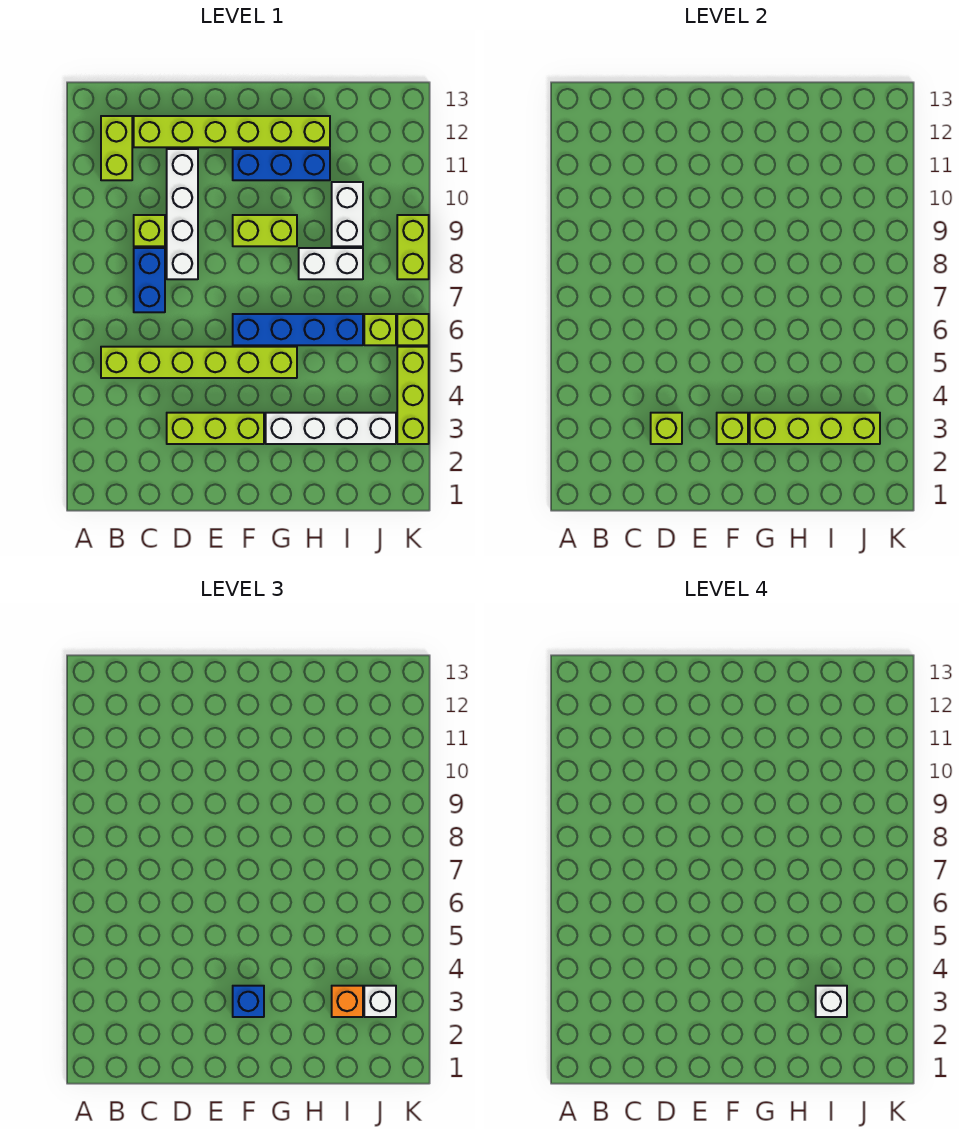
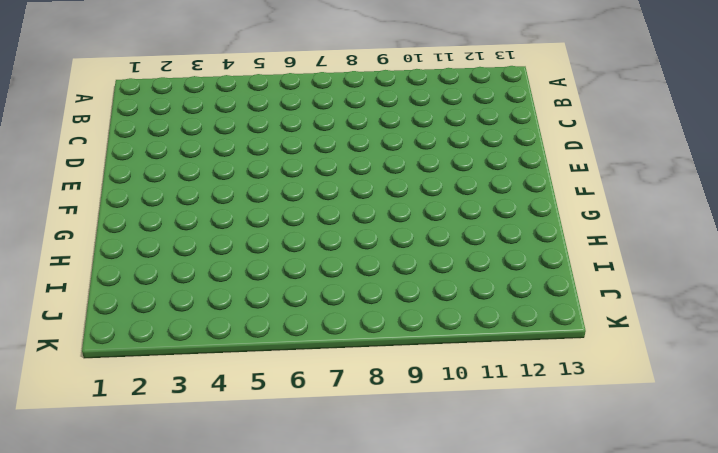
none -> lime brick B5:G5 level 1
none -> lime brick B11:B12 level 1
none -> blue brick C7:C8 level 1

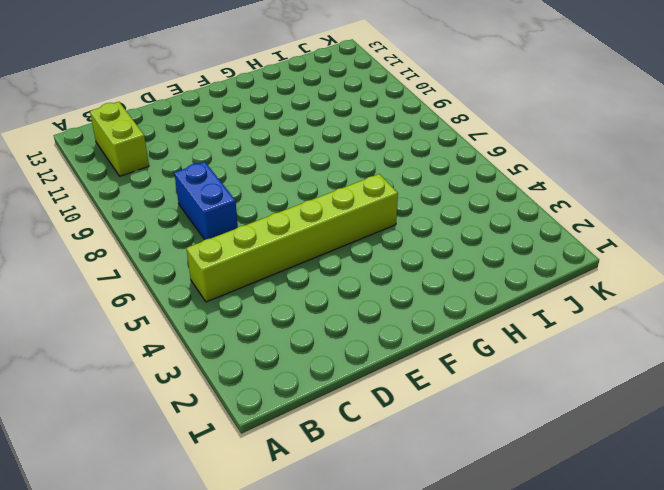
none -> lime brick C9 level 1
none -> lime brick C12:H12 level 1
none -> lime brick D3:F3 level 1

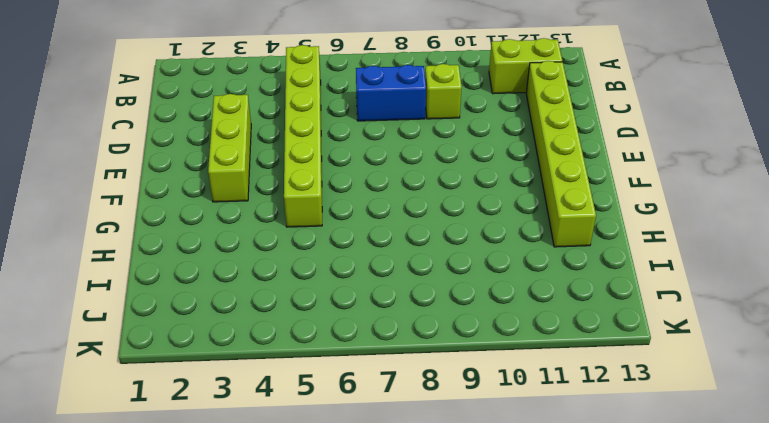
none -> white brick D8:D11 level 1
none -> blue brick F6:I6 level 1
none -> lime brick F9:G9 level 1

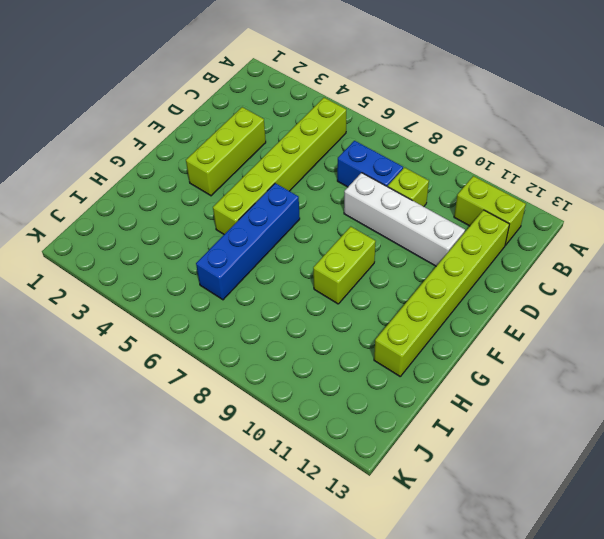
none -> blue brick F11:H11 level 1
none -> white brick G3:J3 level 1
none -> white brick H8:I8 level 1

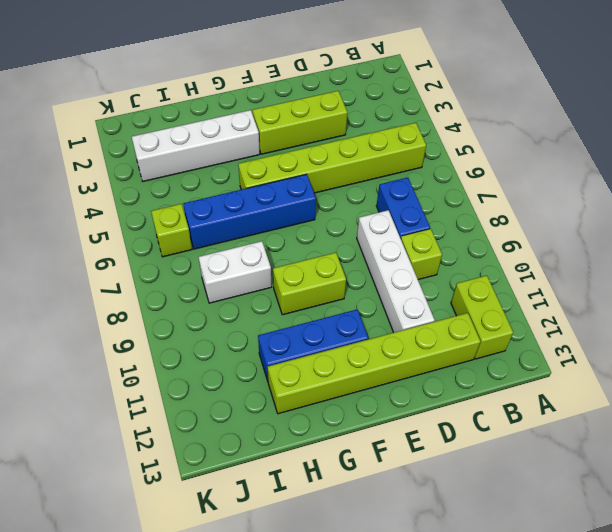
none -> white brick I9:I10 level 1
none -> lime brick K3:K5 level 1
none -> lime brick K6 level 1

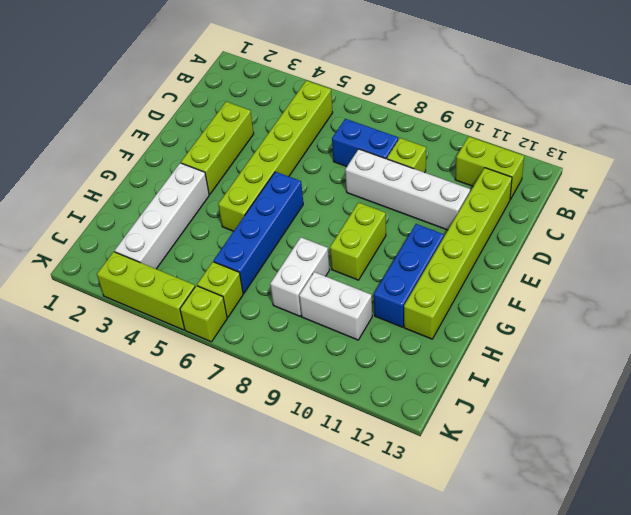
none -> lime brick K8:K9 level 1
none -> lime brick D3 level 2
none -> lime brick F3 level 2

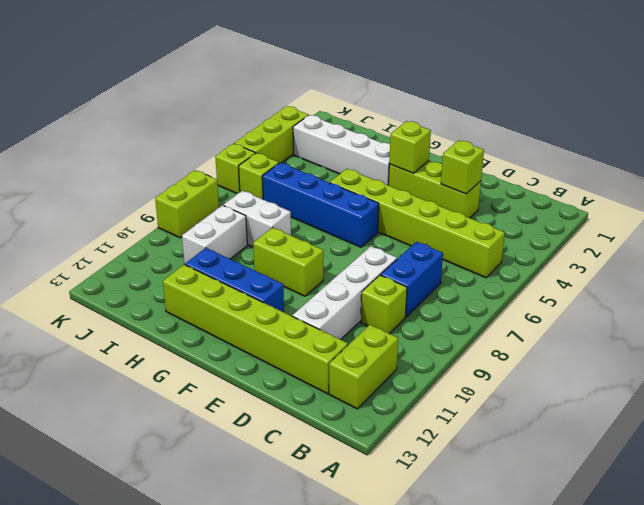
none -> lime brick G3:J3 level 2
none -> blue brick F3 level 3
none -> orange brick I3 level 3

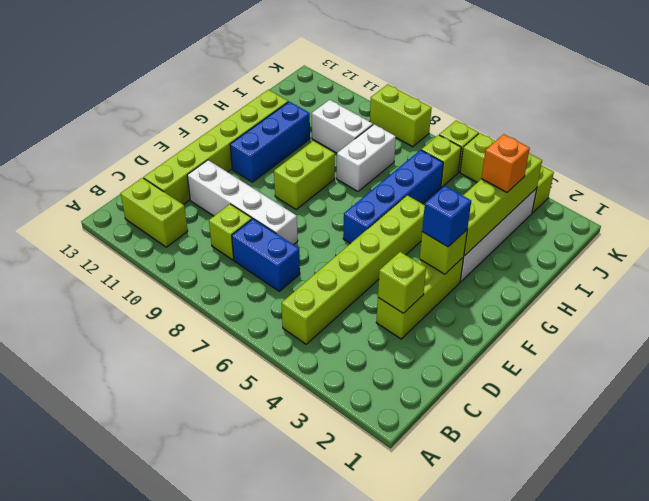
none -> white brick J3 level 3
none -> white brick I3 level 4

